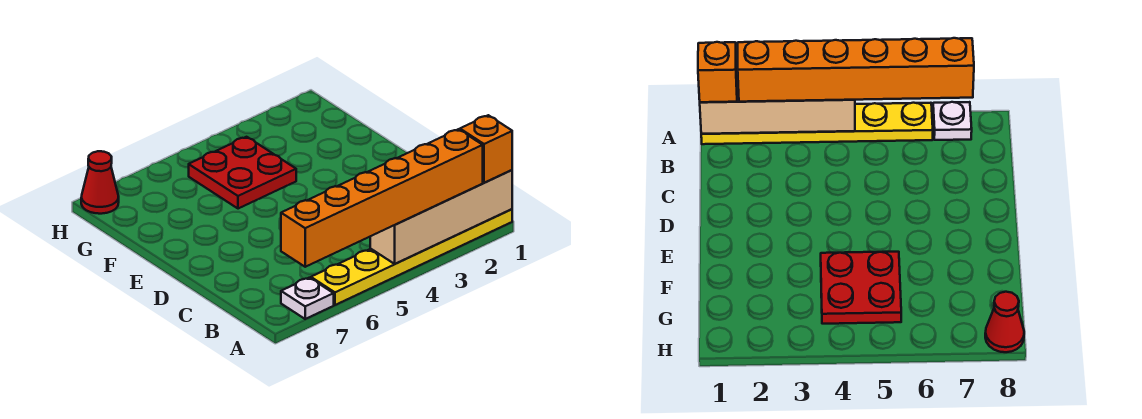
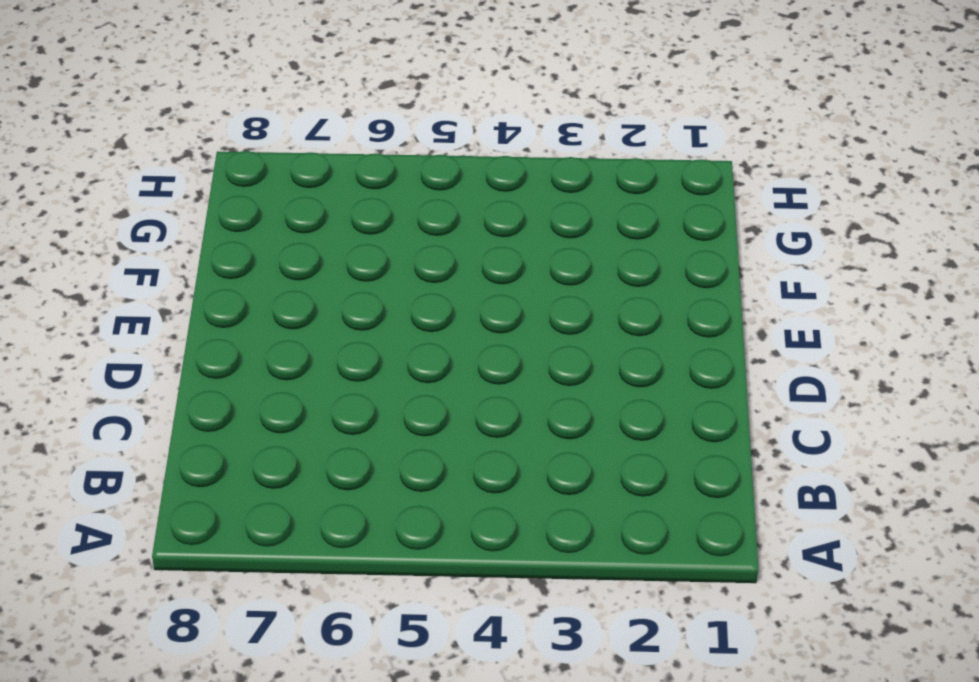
none -> yellow plate A1:A6 level 1
none -> white plate A7 level 1

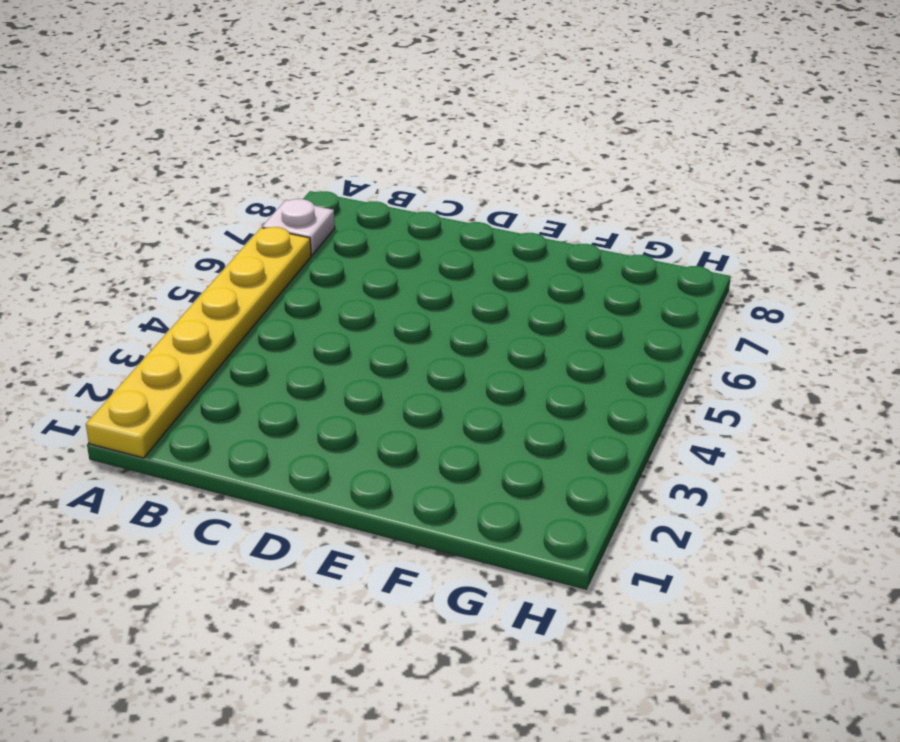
none -> red plate F4:G5 level 1
none -> red cone H8 level 1

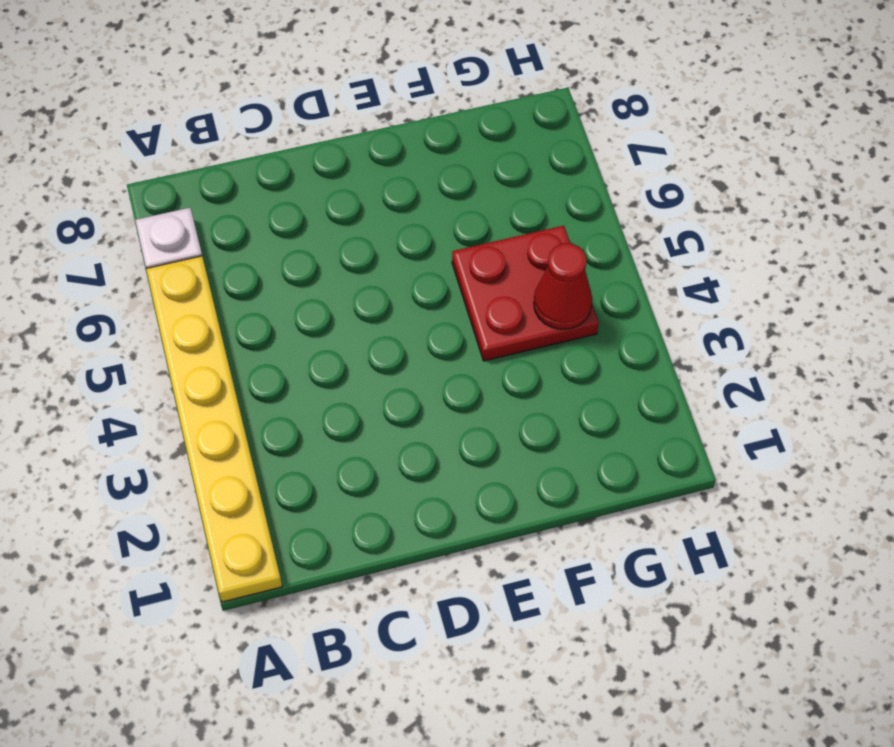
red cone G4 level 2 -> red cone H8 level 1
none -> tan brick A1:A4 level 2
none -> orange brick A1 level 3

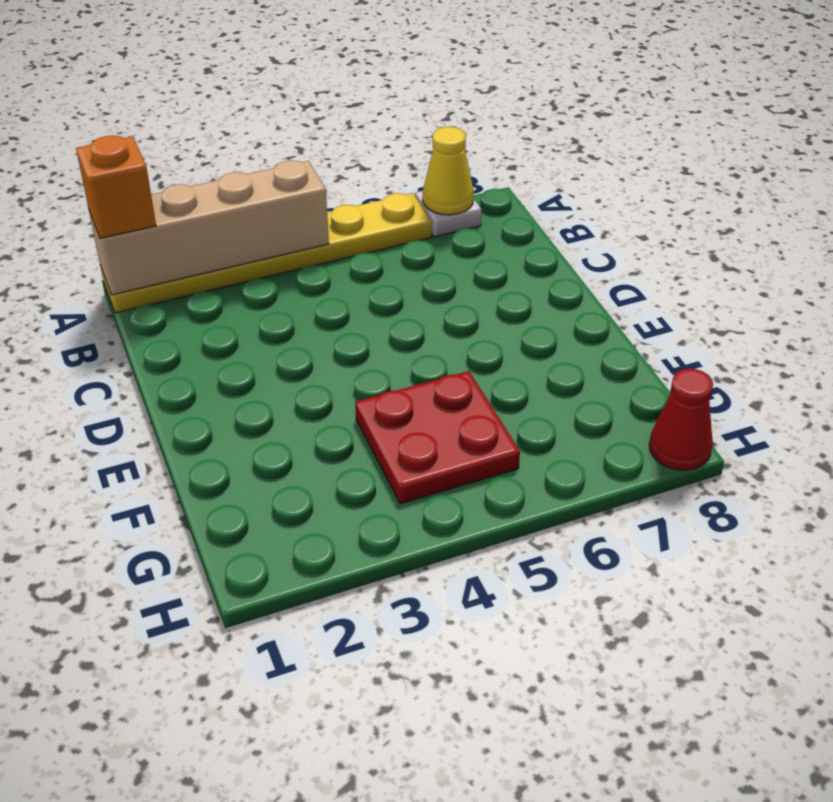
yellow cone A7 level 2 -> none
none -> orange brick A2:A7 level 3

